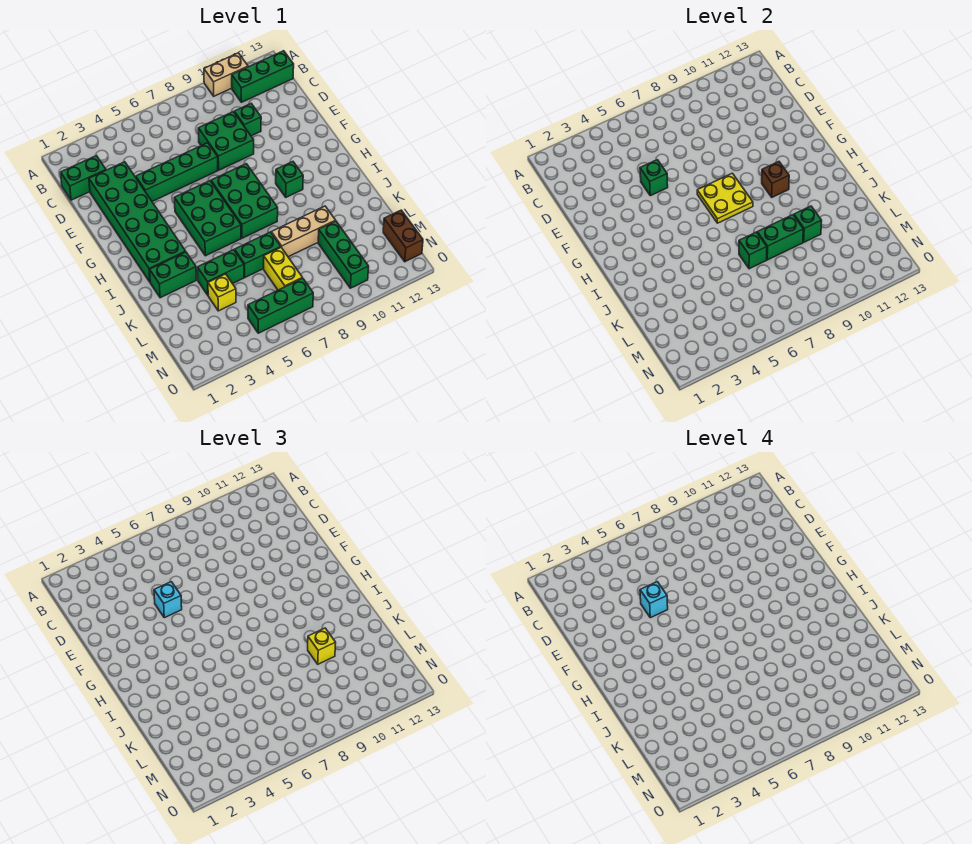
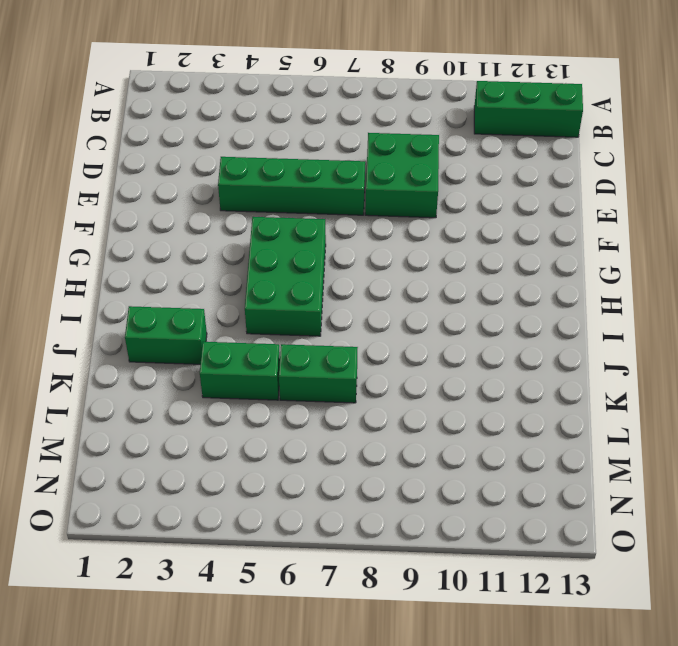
none -> tan brick A10:A11 level 1
none -> green brick C1:C2 level 1
none -> green brick D2:I3 level 1

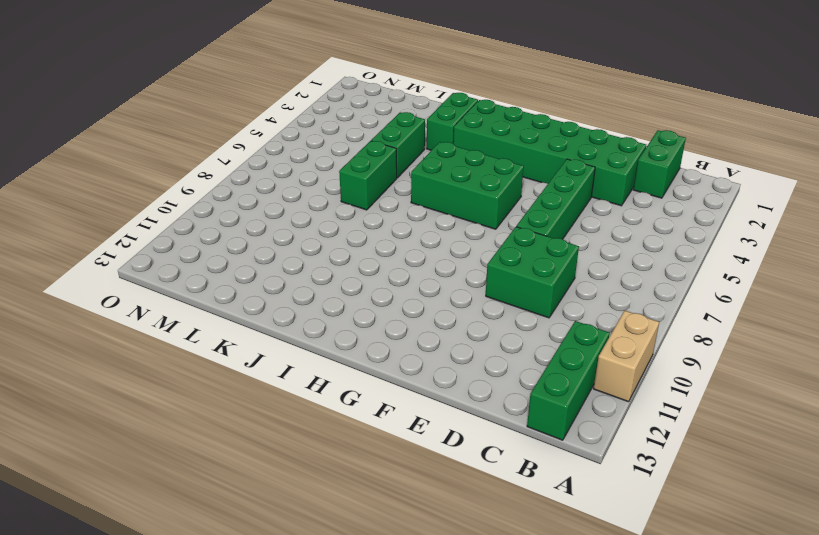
none -> green brick D10 level 1
none -> green brick G7:I8 level 1
none -> green brick H10 level 1

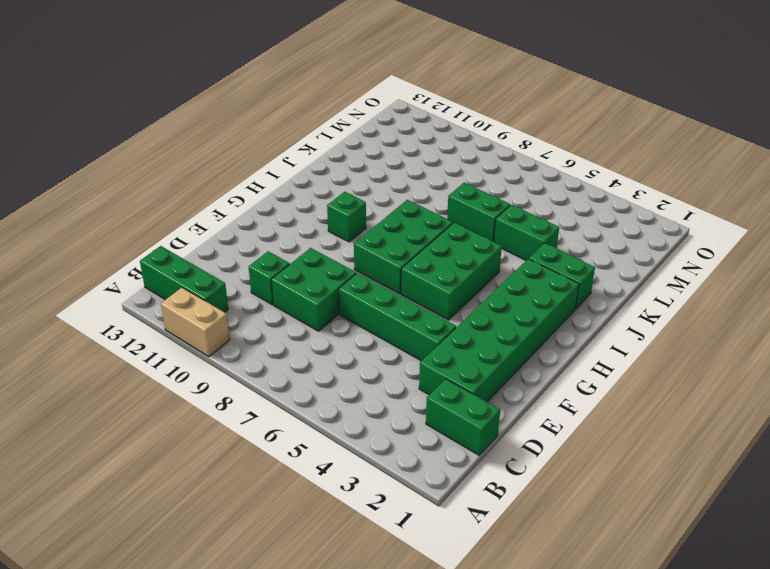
none -> tan brick K8:K10 level 1
none -> yellow brick L4 level 1
none -> yellow brick L7:M7 level 1

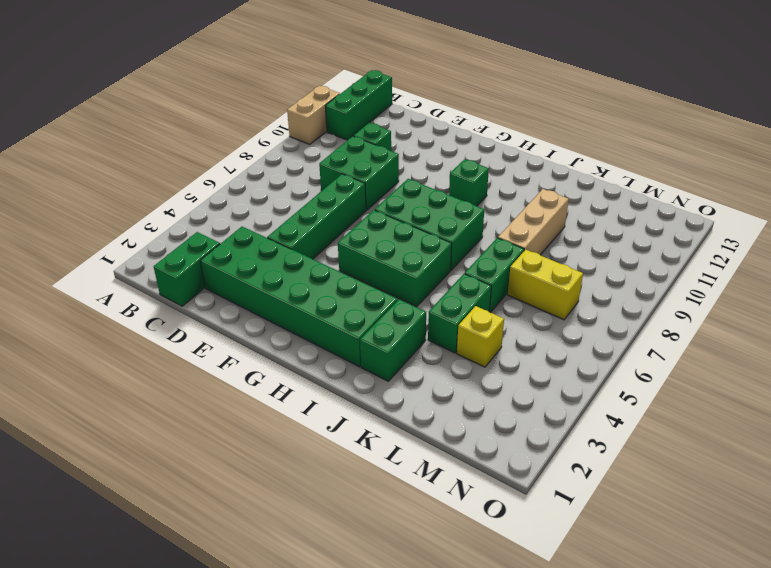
none -> green brick L10:N10 level 1
none -> brown brick M13:N13 level 1
none -> green brick N5:N7 level 1

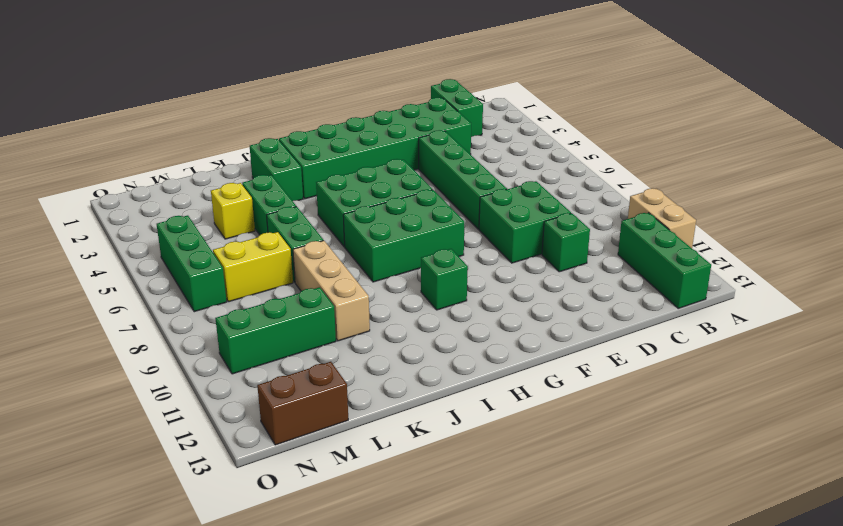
none -> green brick E5 level 2
none -> yellow plate G7:H8 level 2
none -> brown brick H10 level 2

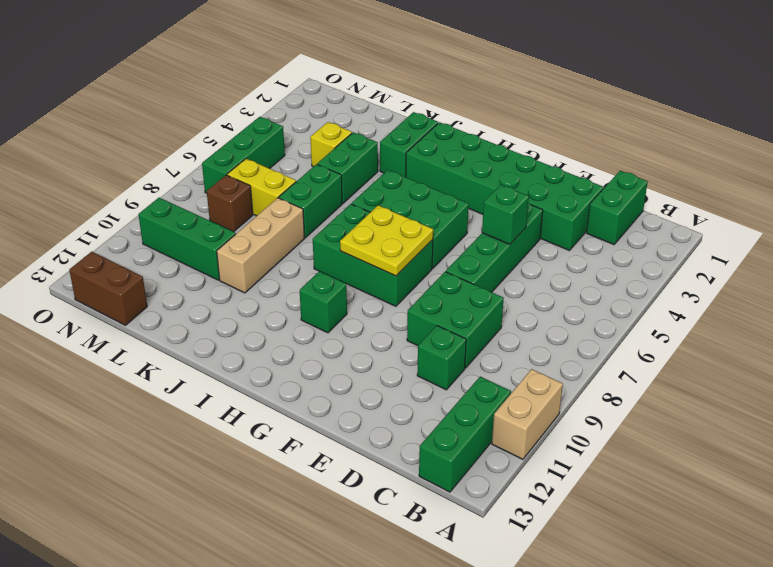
brown brick M8 level 1 -> brown brick H10 level 2
none -> green brick K7 level 2
none -> green brick K8:K9 level 2
none -> green brick K10 level 2

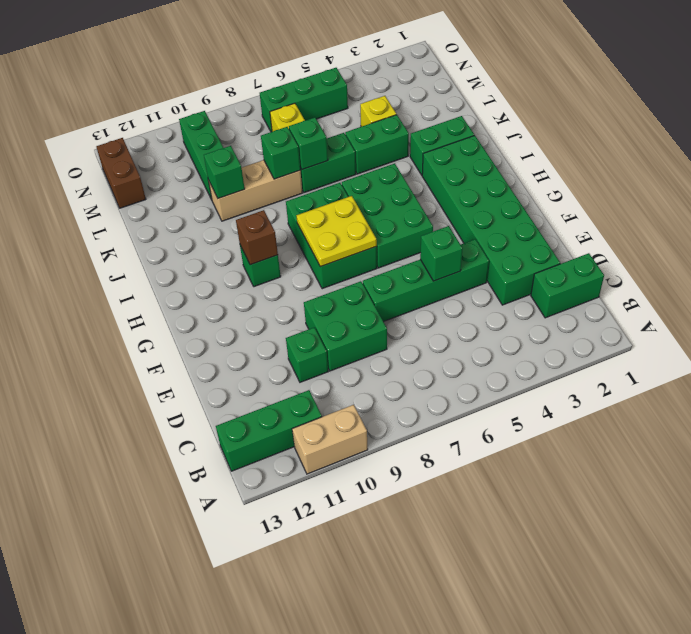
green brick K8 level 2 -> green brick K8:K9 level 2
none -> cyan brick E5 level 3
none -> yellow brick K10 level 3
none -> cyan brick E5 level 4

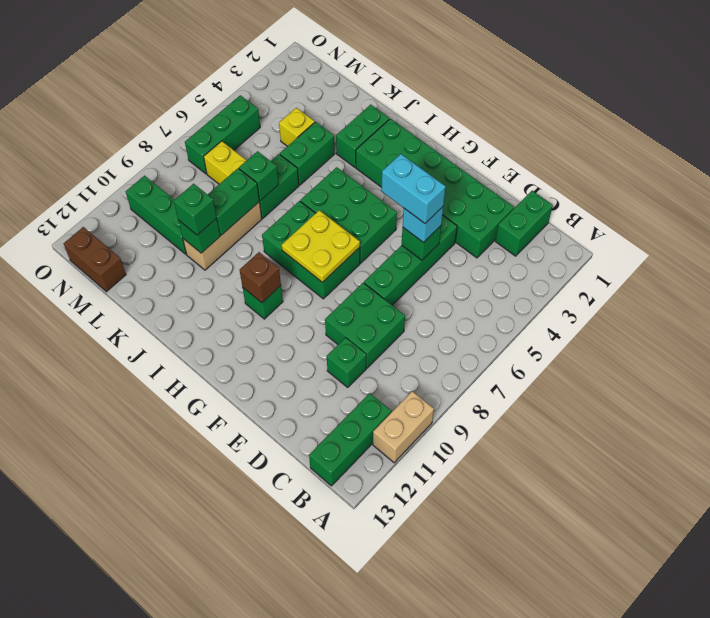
cyan brick E5:F5 level 4 -> cyan brick E5 level 4
green brick K10 level 3 -> yellow brick K10 level 3

